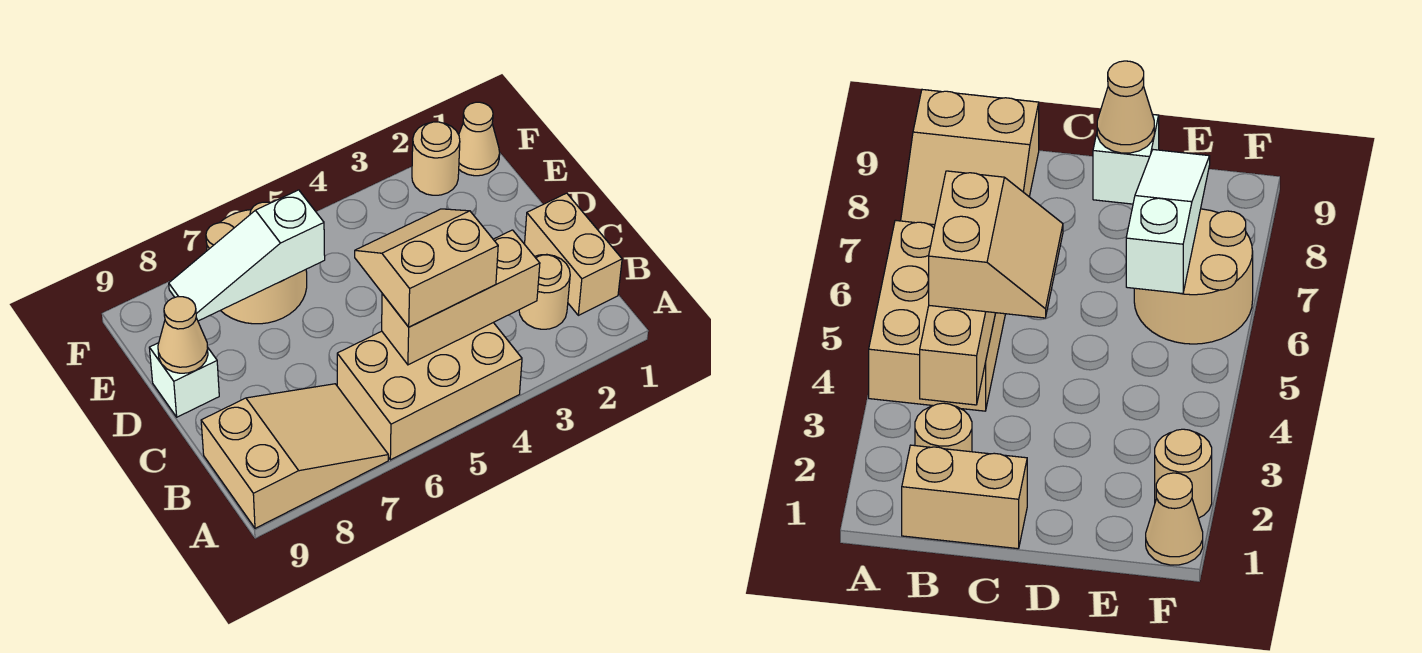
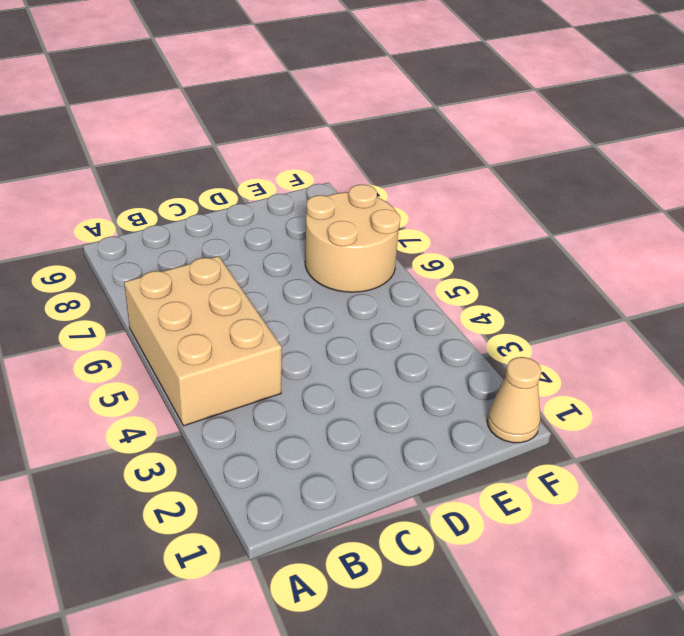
none -> tan slope A7:B9 level 1 top 9
none -> tan brick B1:C1 level 1
none -> tan round brick B2 level 1

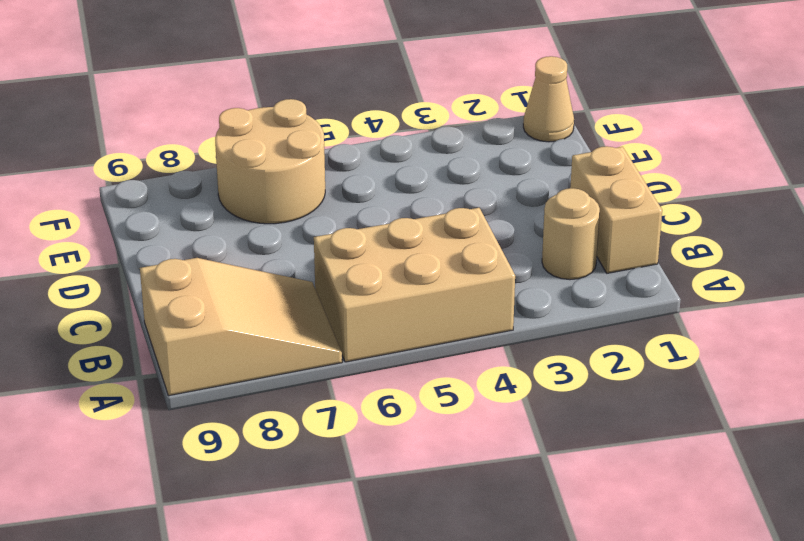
none -> white brick D9 level 1
none -> tan round brick F2 level 1
none -> tan brick B3:B5 level 2

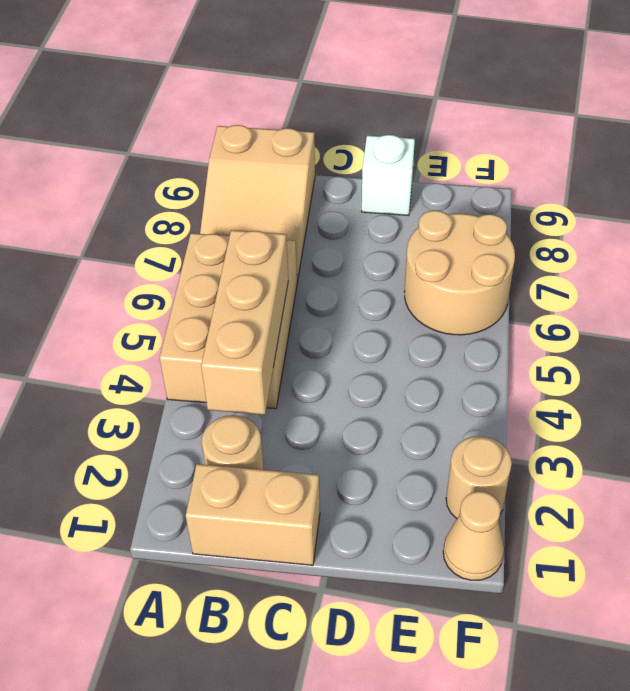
none -> tan cone D9 level 2
none -> white slope E6:E8 level 2 top 6
none -> tan slope B4:C5 level 3 top B

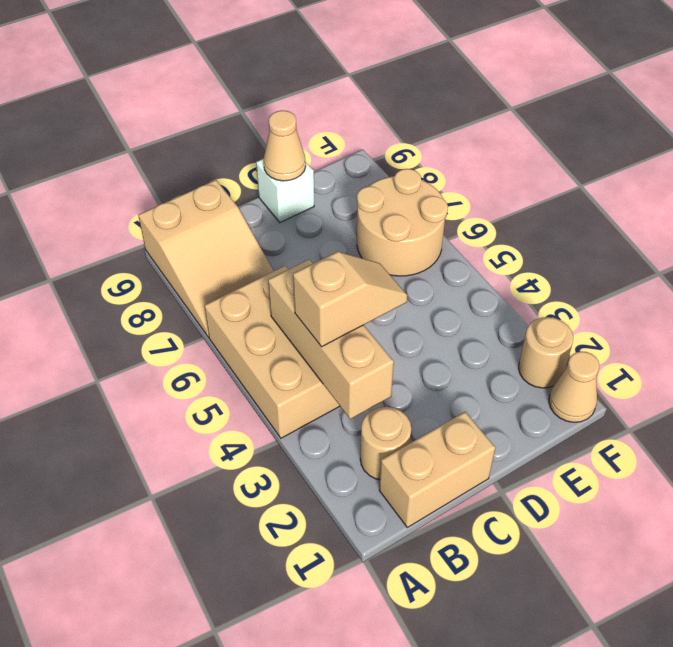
tan slope B4:C4 level 3 top B -> tan slope B4:C5 level 3 top B
none -> white slope E6:E8 level 2 top 6

